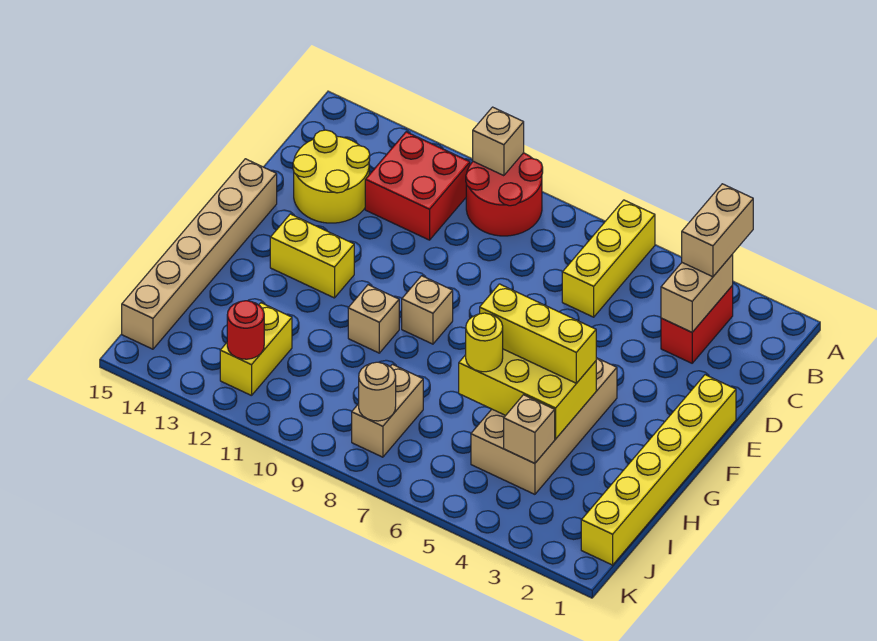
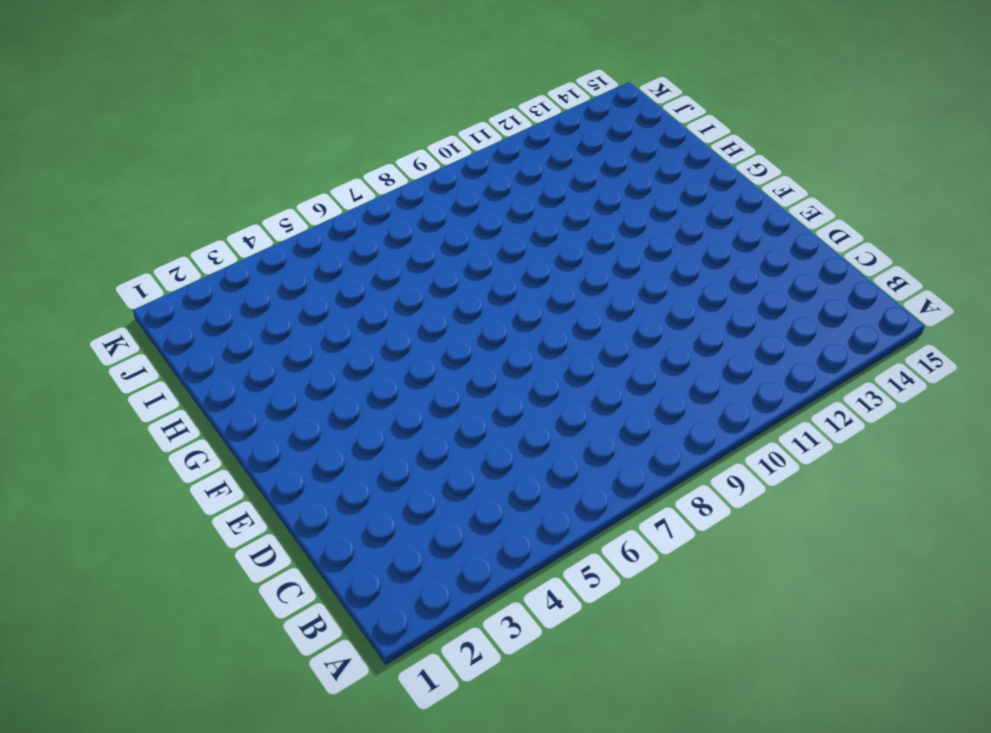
none -> yellow brick A6:C6 level 1
none -> red round brick A9:B10 level 1
none -> red brick B3:C3 level 1

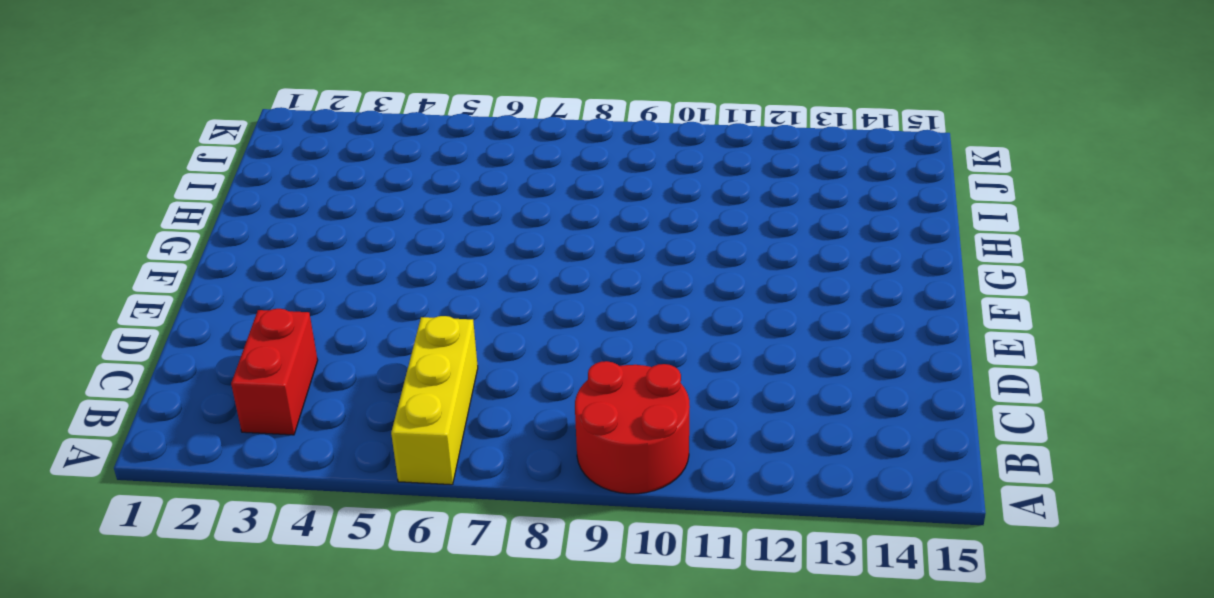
none -> red brick B11:C12 level 1
none -> yellow round brick C13:D14 level 1
none -> yellow brick E1:J1 level 1

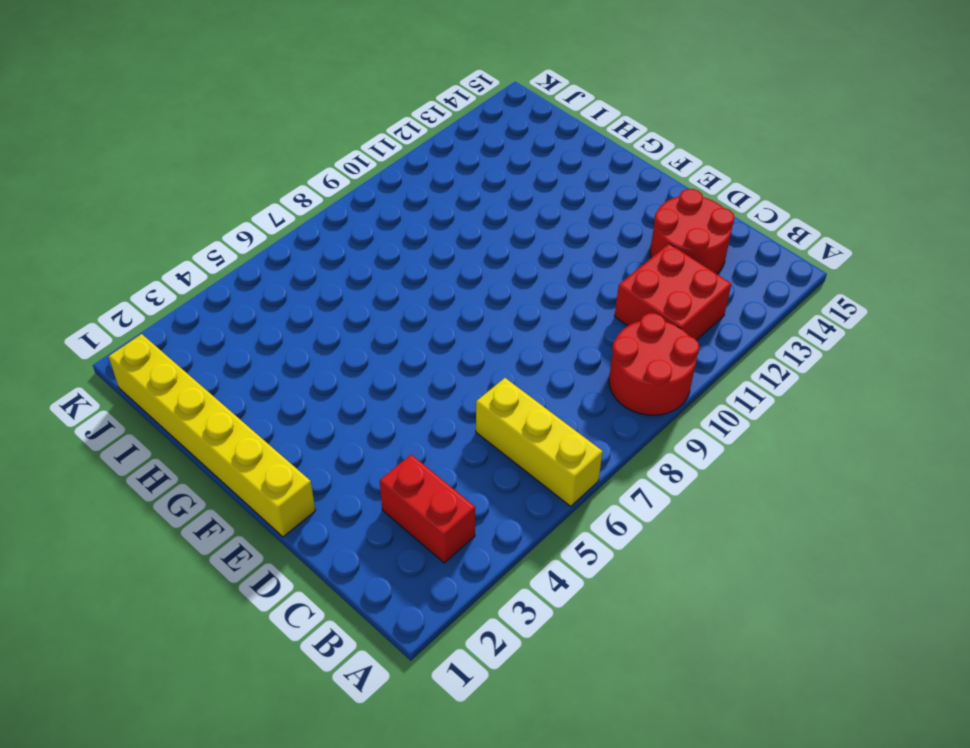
red round brick C13:D14 level 1 -> yellow round brick C13:D14 level 1
none -> tan brick E15:J15 level 1
none -> tan brick F4:I5 level 1
none -> tan brick F9 level 1

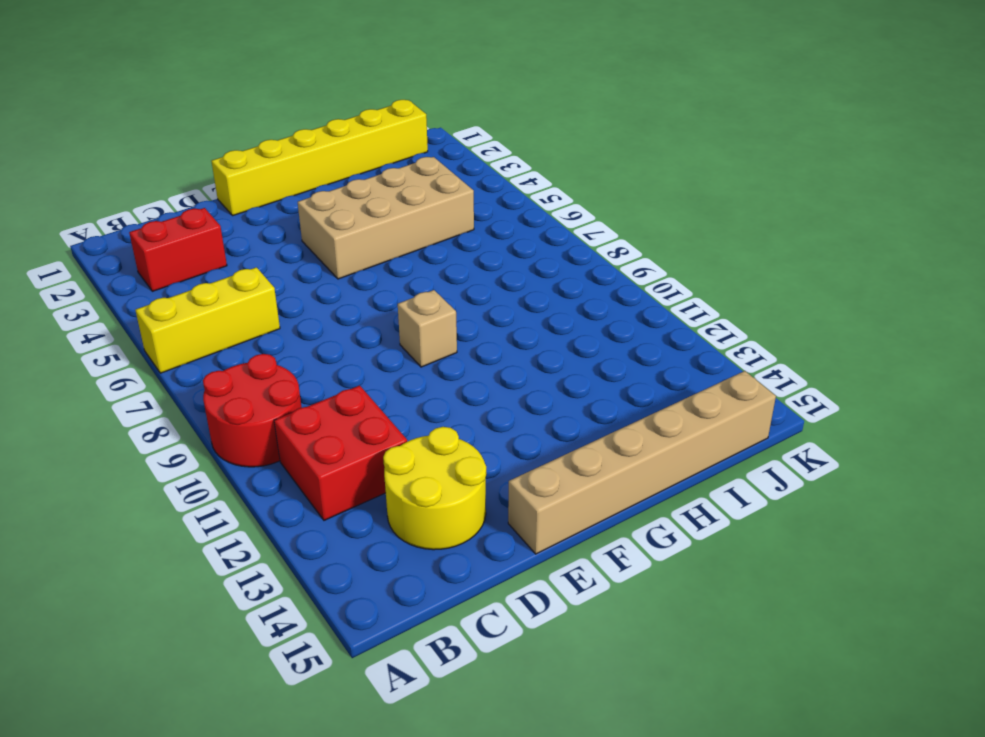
none -> yellow brick F12:F13 level 1
none -> tan brick G10 level 1
none -> tan brick I8:J8 level 1

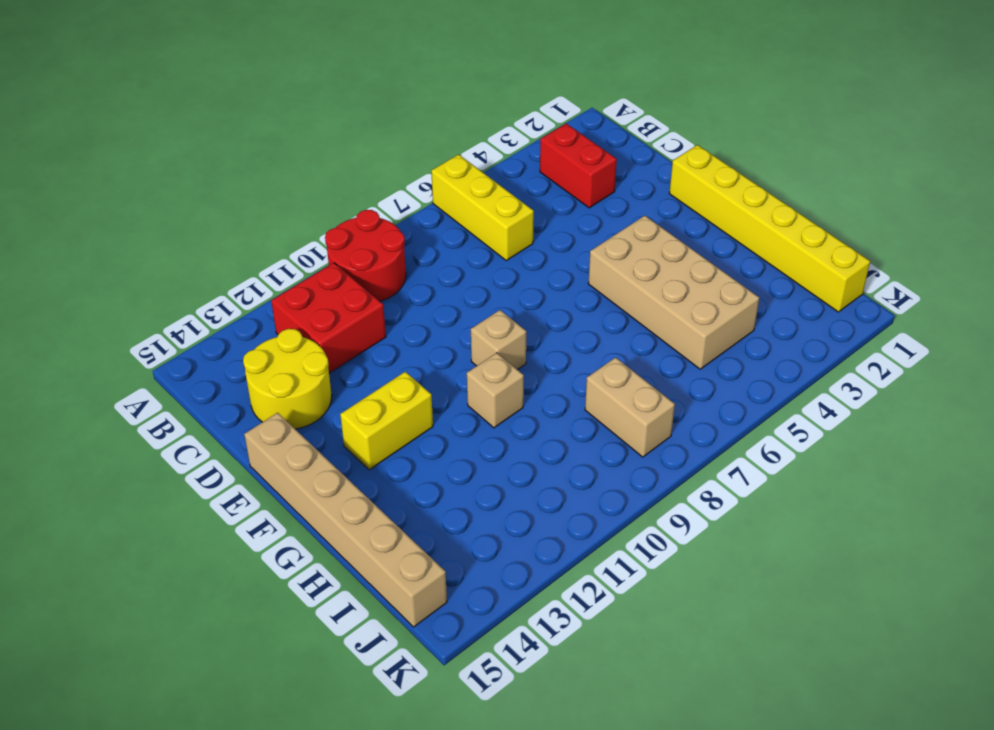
none -> yellow brick I12:J12 level 1
none -> tan brick A10 level 2
none -> tan brick B3:C3 level 2

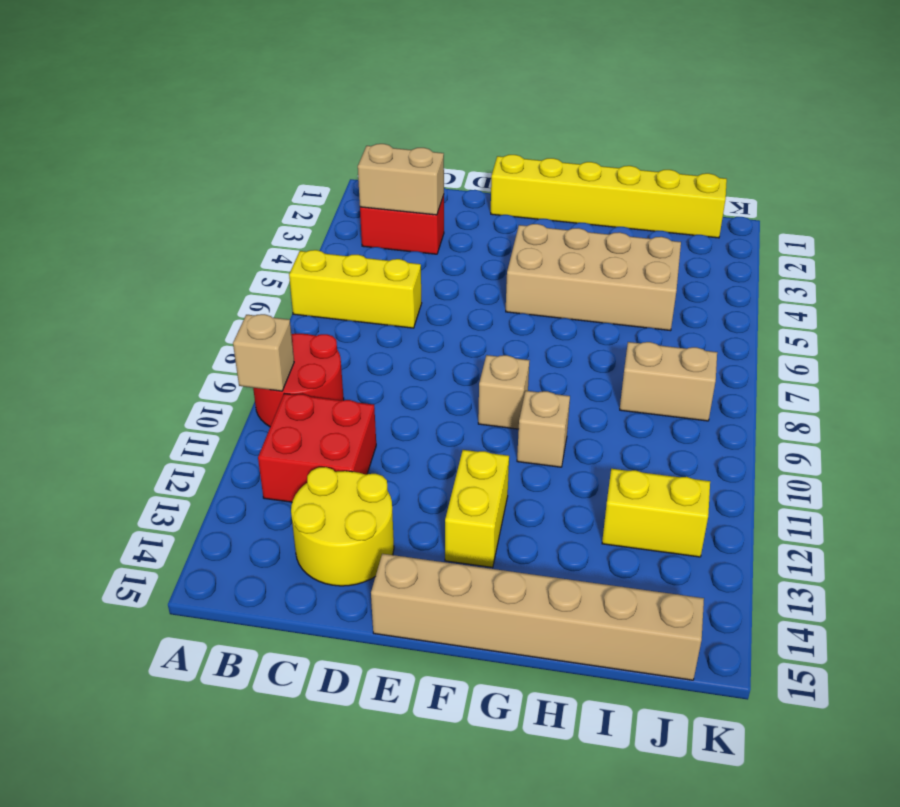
none -> yellow brick G4:H6 level 2
none -> tan brick I4 level 2
none -> tan round brick J8 level 2

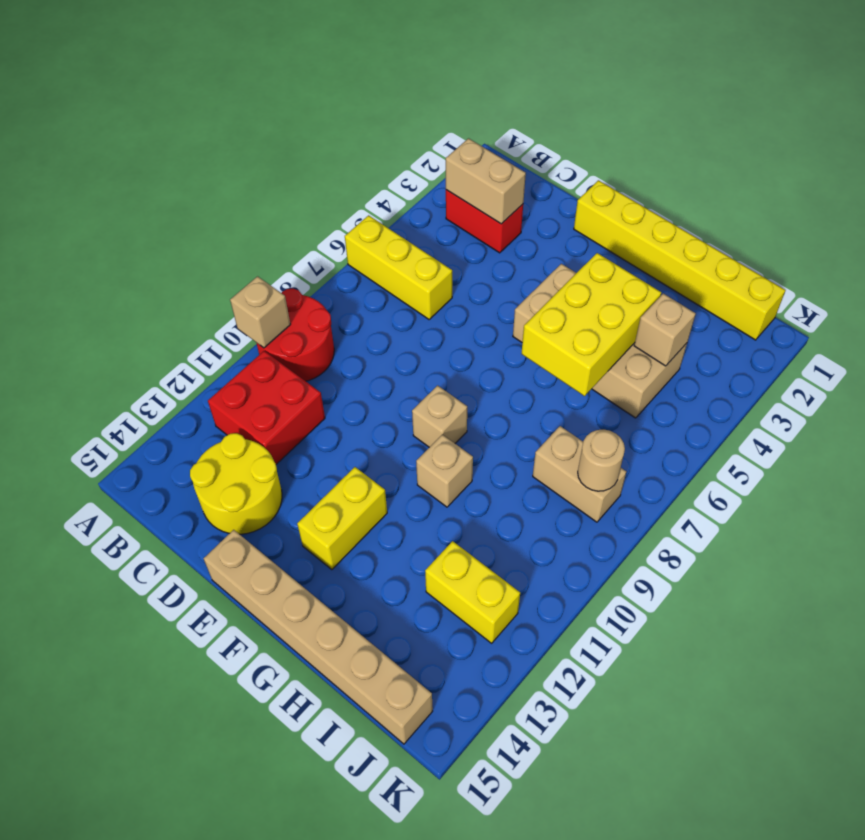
none -> red round brick J12 level 2
none -> tan brick A3:B3 level 3
none -> yellow brick G4:G6 level 3

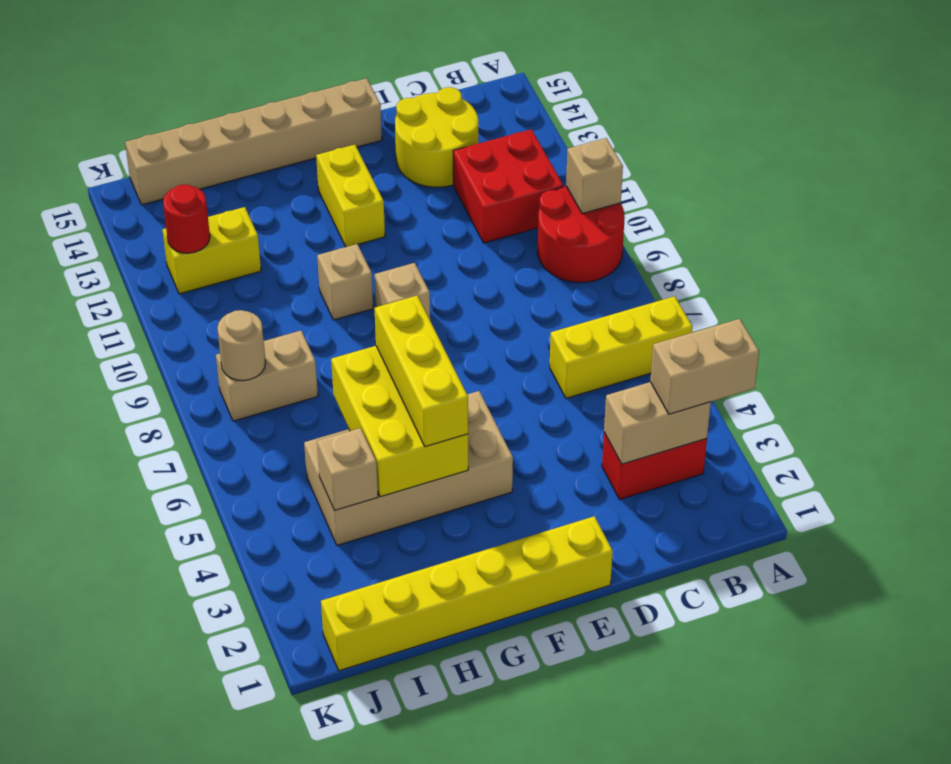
none -> yellow round brick H6 level 3

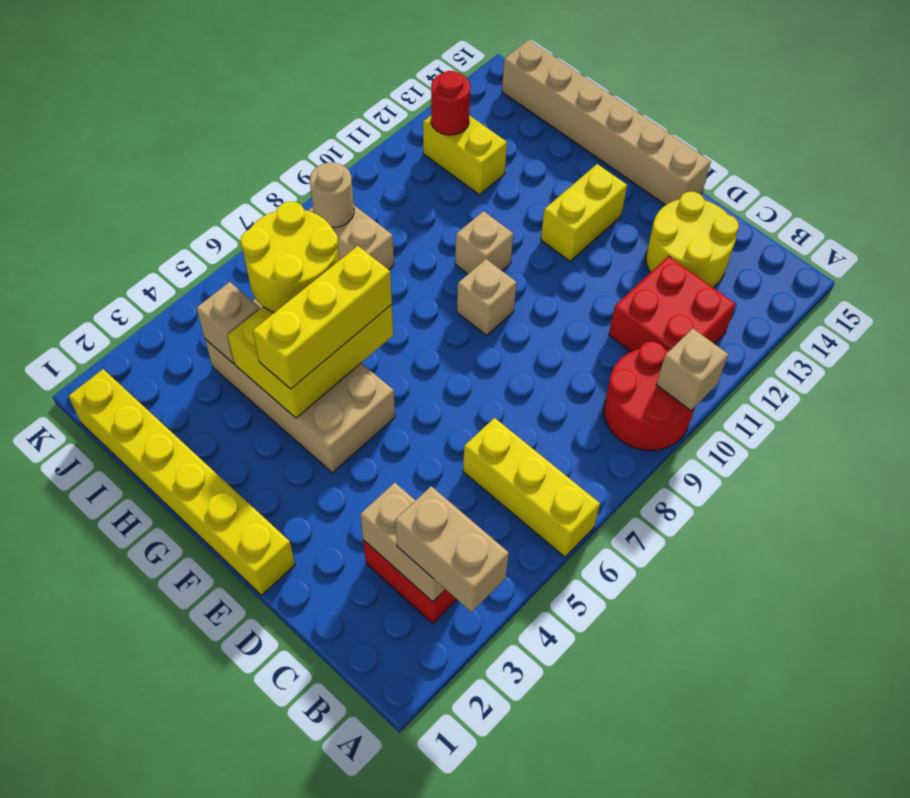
yellow round brick H5:I6 level 3 -> yellow round brick H6 level 3

